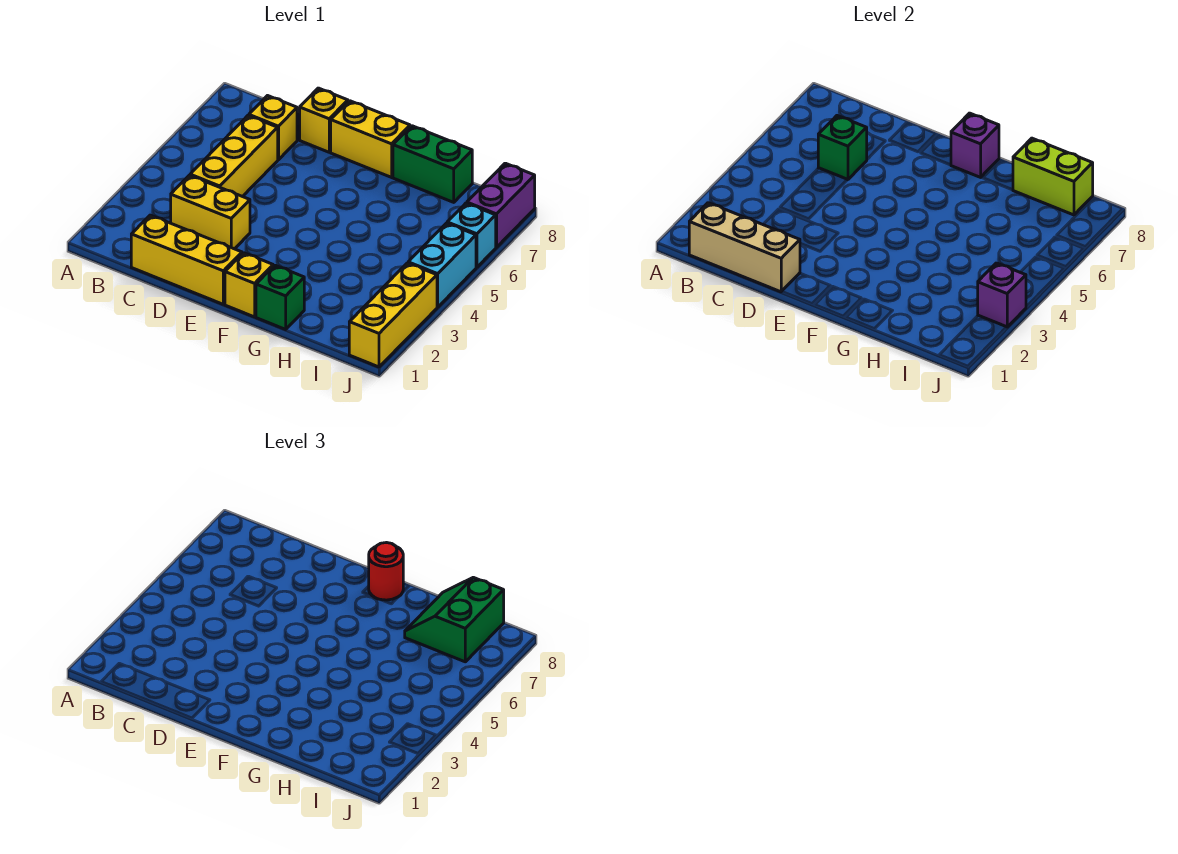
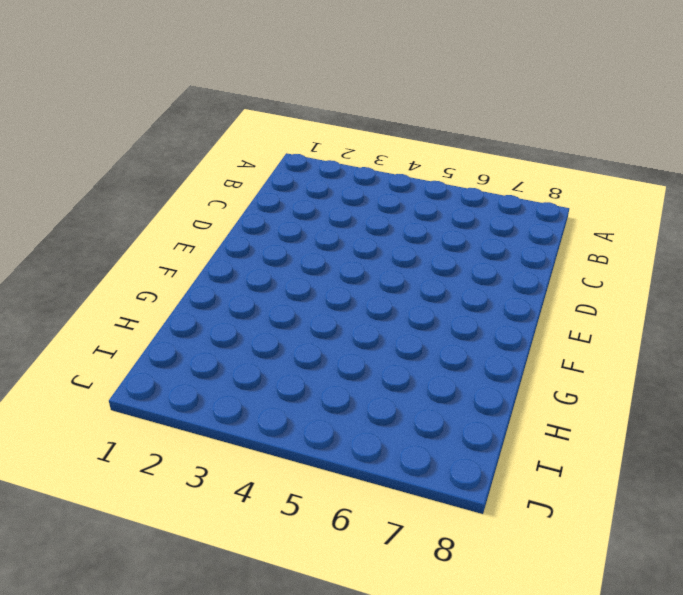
none -> yellow brick C1:E1 level 1
none -> yellow brick C3:D3 level 1
none -> yellow brick C4:C6 level 1

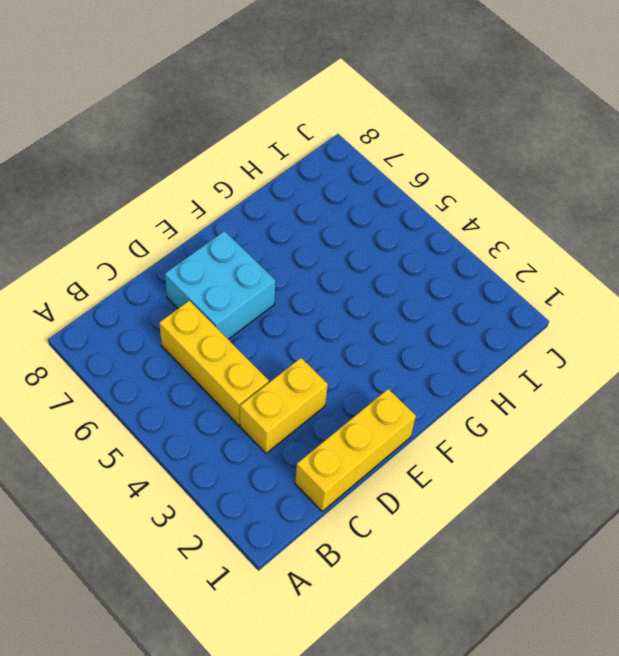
cyan brick D6:E7 level 1 -> none
none -> yellow brick C7 level 1
none -> yellow brick D8 level 1
none -> yellow brick E8:F8 level 1

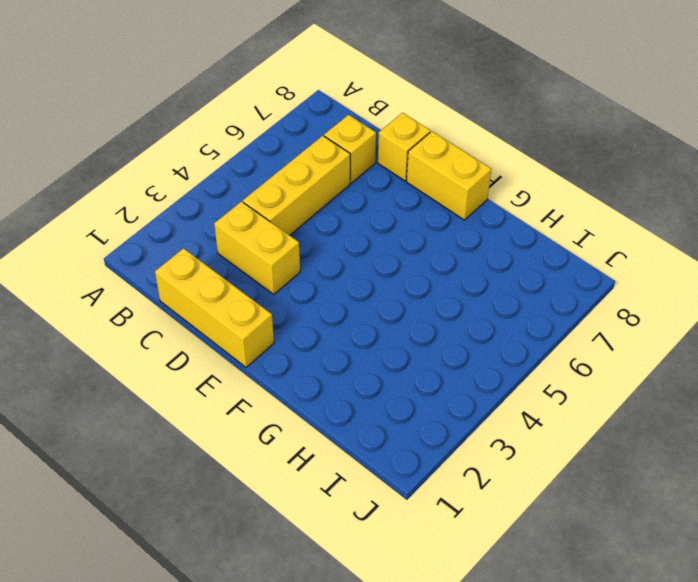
none -> yellow brick F1 level 1
none -> green brick G1 level 1
none -> green brick G8:H8 level 1

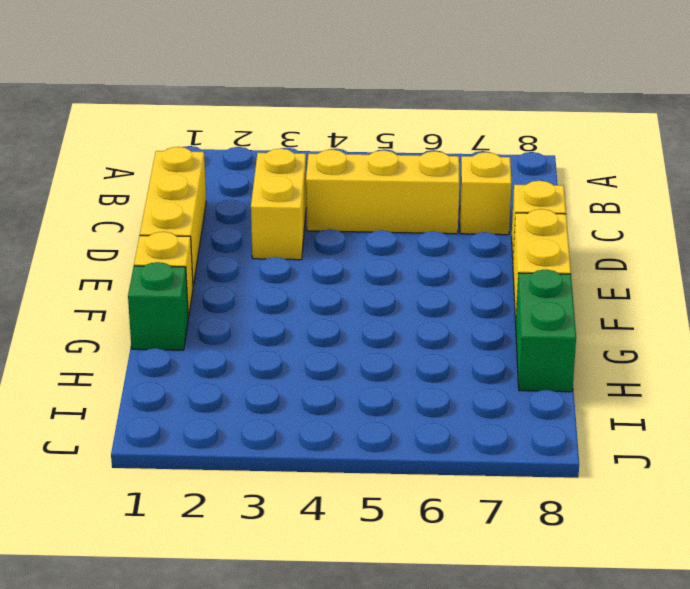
none -> yellow brick J1:J3 level 1
none -> cyan brick J4:J5 level 1
none -> cyan brick J6 level 1

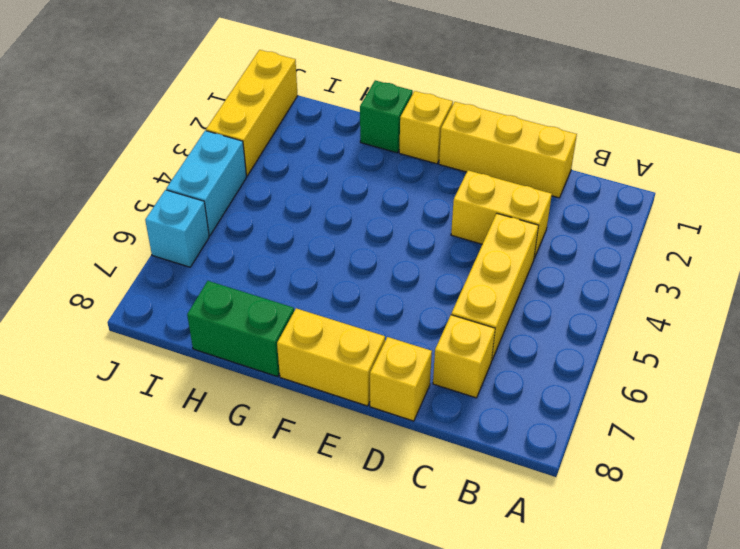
none -> purple brick J7:J8 level 1
none -> tan brick B1:D1 level 2
none -> green brick C6 level 2

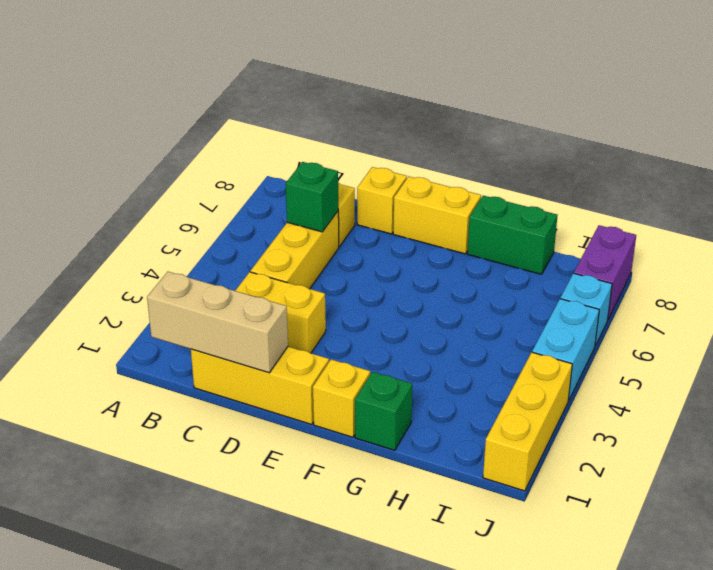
none -> purple brick F8 level 2
none -> lime brick H8:I8 level 2
none -> purple brick J3 level 2

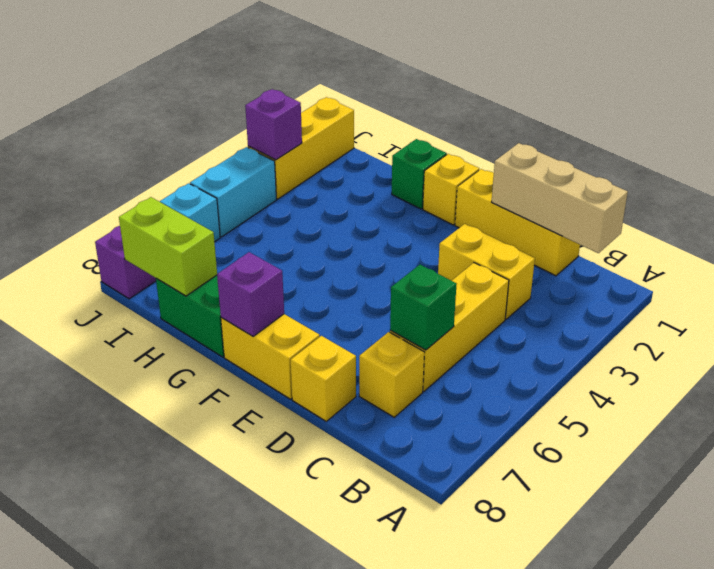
none -> red round brick F8 level 3
none -> green slope H7:I8 level 3 top I

